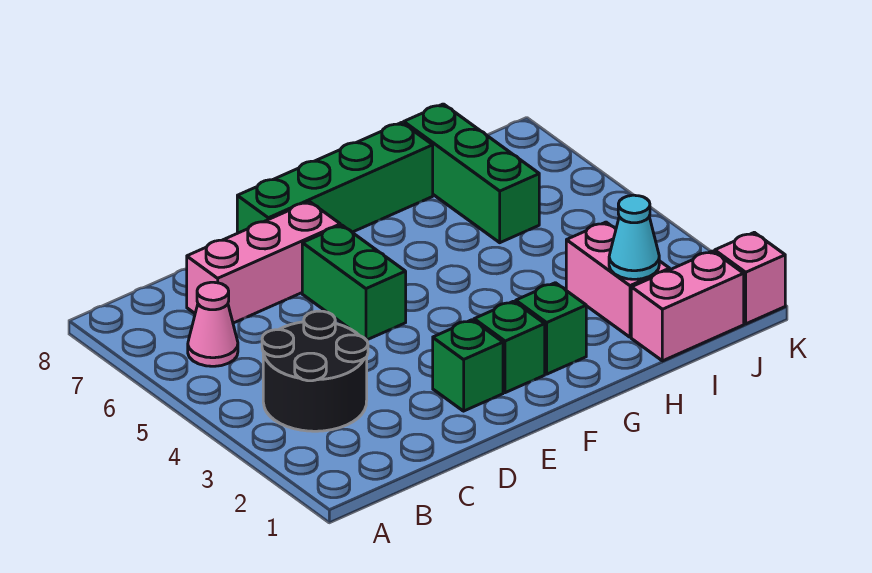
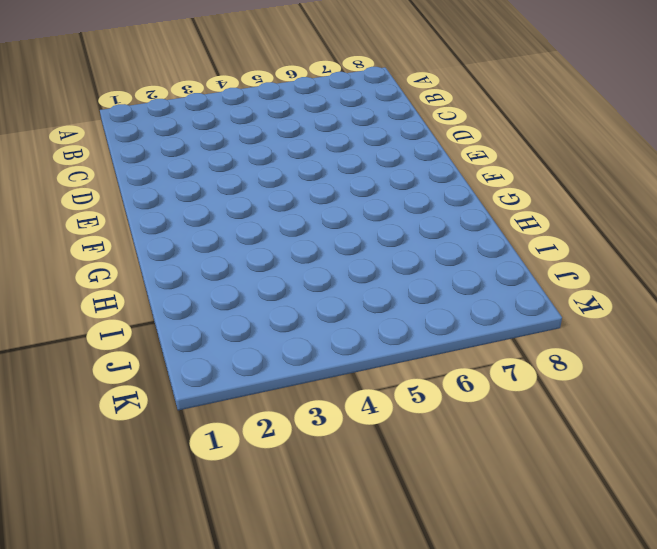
none -> black round brick B3:C4 level 1
none -> pink cone B6 level 1
none -> pink brick C7:E7 level 1

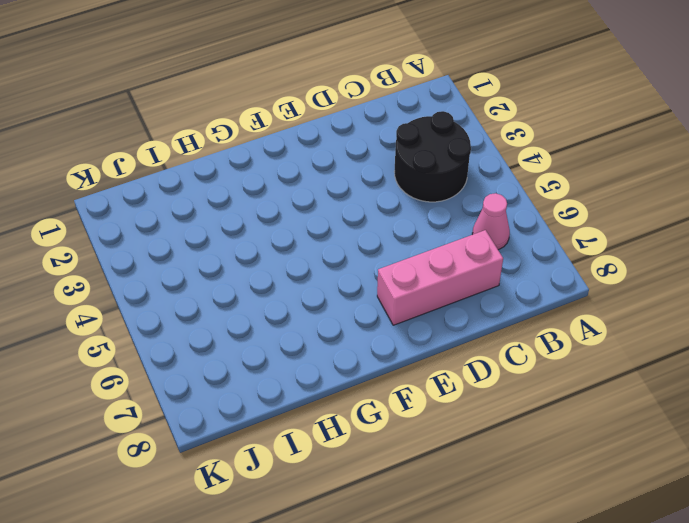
none -> green brick E2 level 1
none -> green brick E5:E6 level 1
none -> green brick E8:H8 level 1

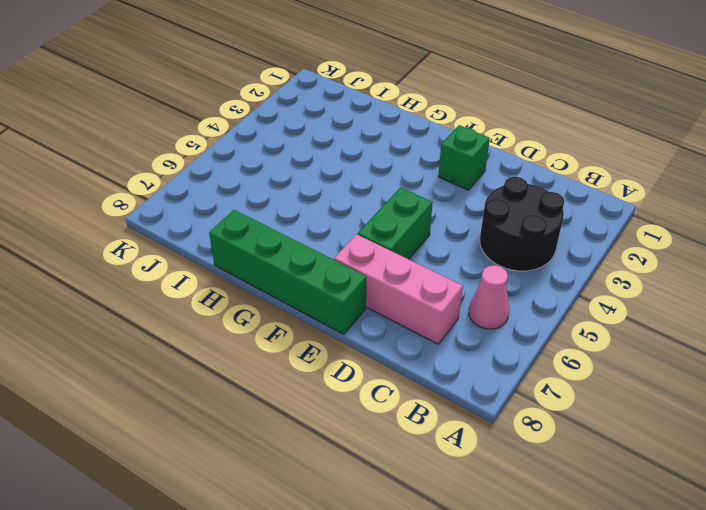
none -> green brick F2 level 1
none -> green brick G2 level 1
none -> pink brick I1:J1 level 1

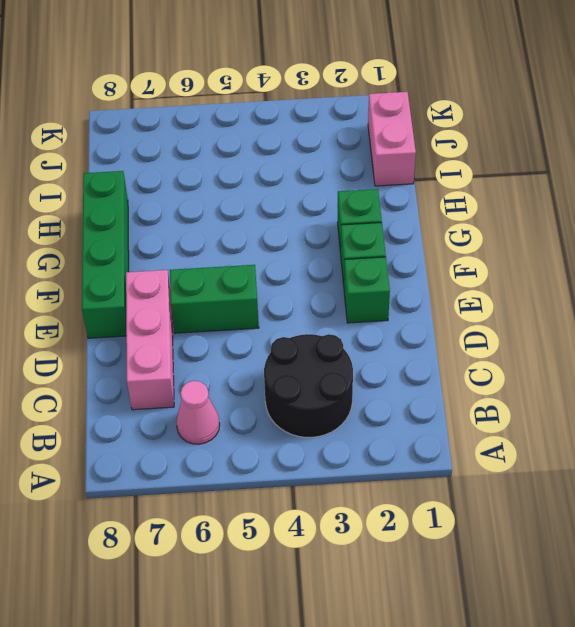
none -> pink brick I2:I3 level 1
none -> green brick I6:I8 level 1
none -> pink brick K1 level 1

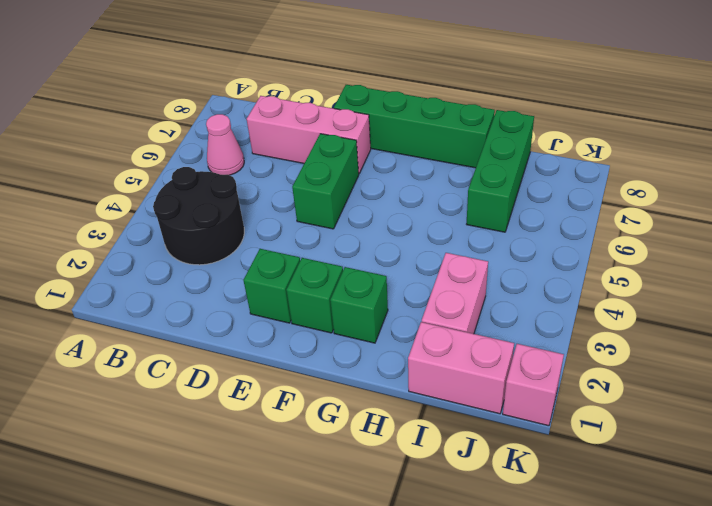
none -> cyan cone I2 level 2

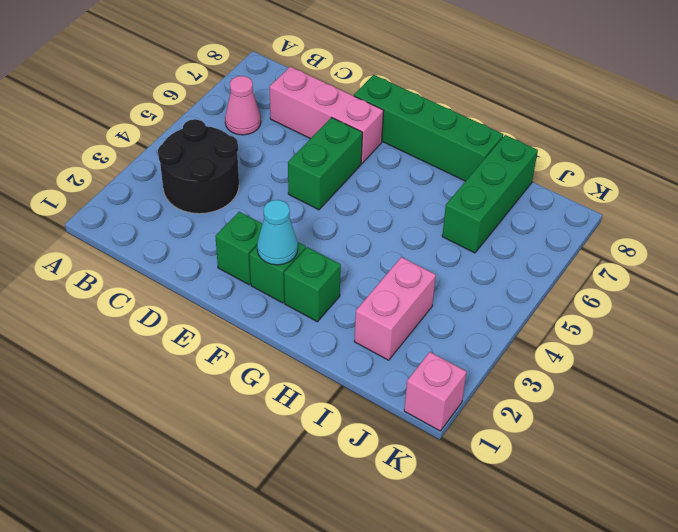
cyan cone F2 level 2 -> cyan cone I2 level 2
none -> pink brick I1:J1 level 1

